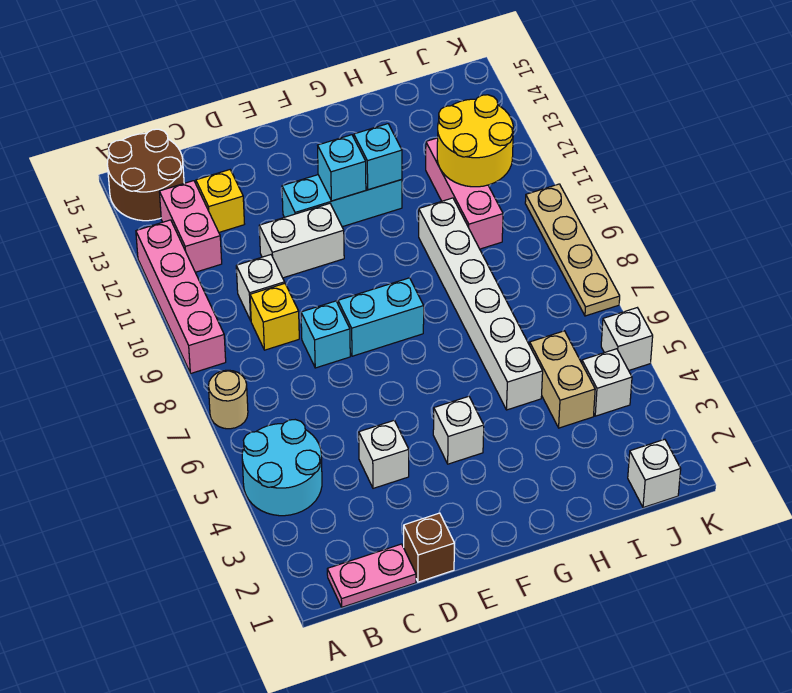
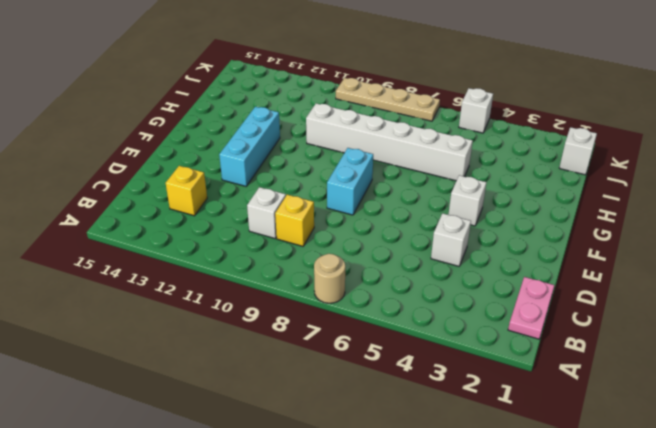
none -> cyan round brick A4:B5 level 1
none -> pink brick A9:A12 level 1
none -> brown round brick A14:B15 level 1

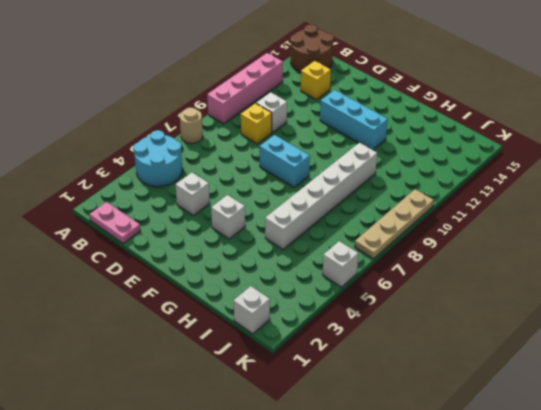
none -> pink brick B12:B13 level 1
none -> brown brick D1 level 1
none -> cyan brick D8 level 1

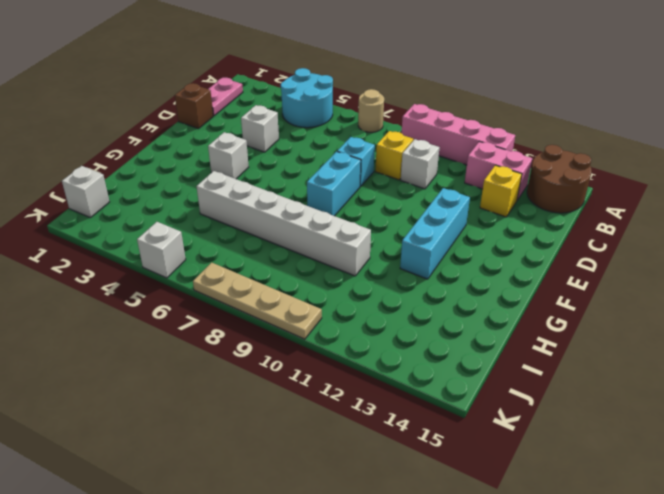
none -> white brick D11:E11 level 1
none -> tan brick I4:I5 level 1
none -> pink brick I10:I12 level 1

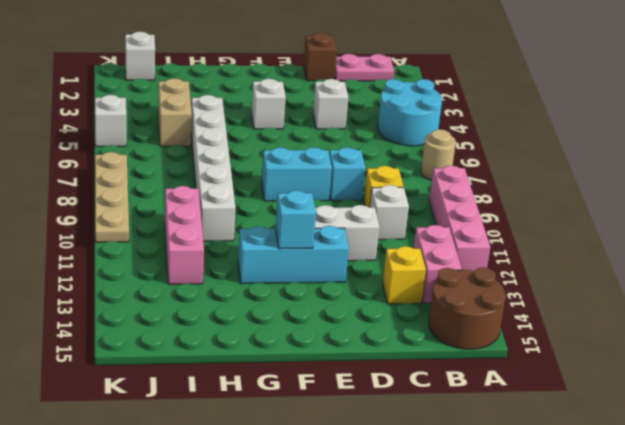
none -> white brick J4 level 1
none -> cyan brick G12 level 2
none -> yellow round brick I11:J12 level 2

